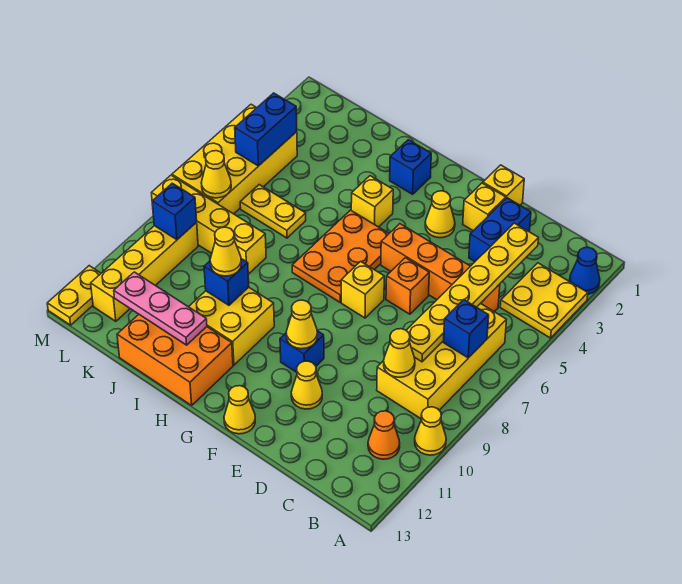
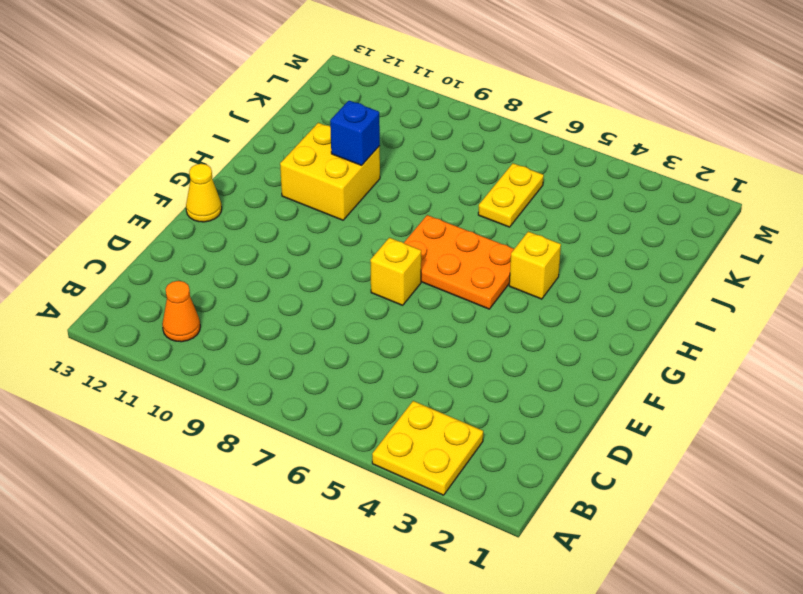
none -> blue cone A2 level 1
none -> yellow cone A10 level 1
none -> yellow brick B6:C9 level 1
none -> orange brick C5:F5 level 1

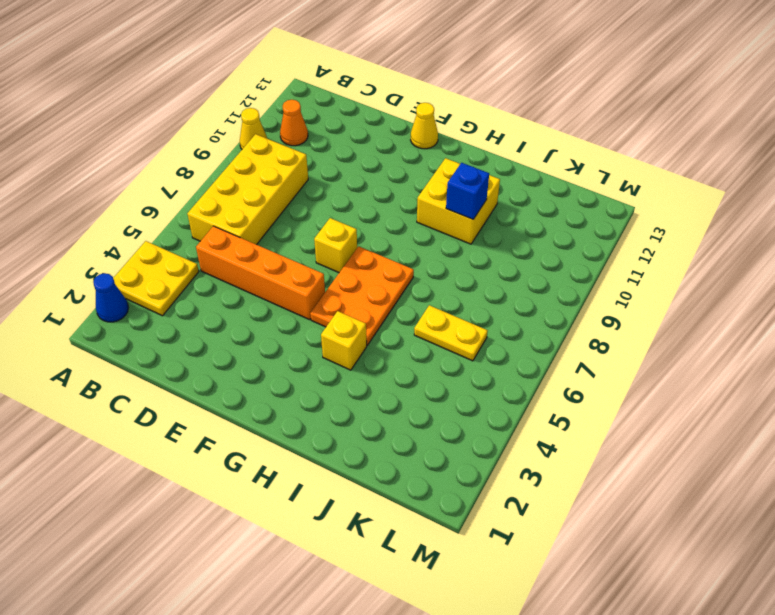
none -> blue brick D2:D3 level 1
none -> yellow brick E1 level 1
none -> yellow brick E2 level 1
none -> orange brick E6 level 1

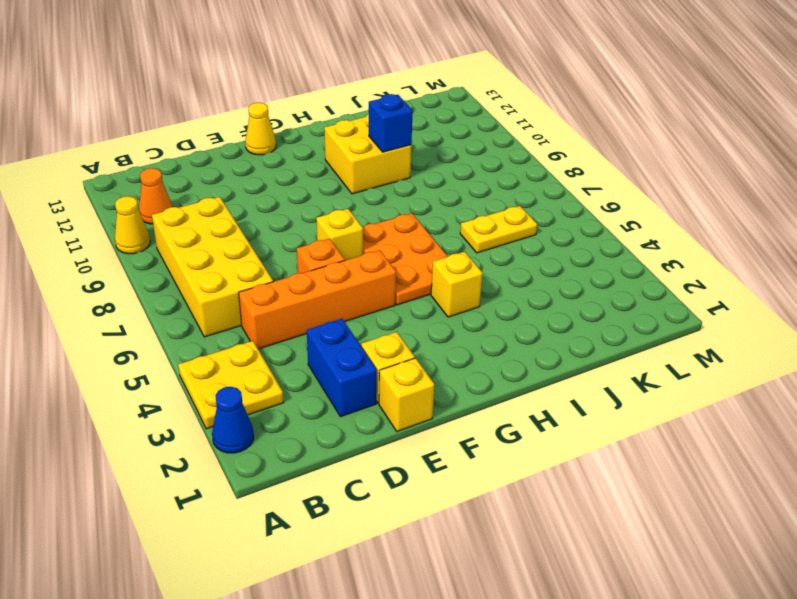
none -> yellow cone E11 level 1
none -> yellow cone F3 level 1
none -> blue brick F10 level 1
none -> blue brick H2 level 1

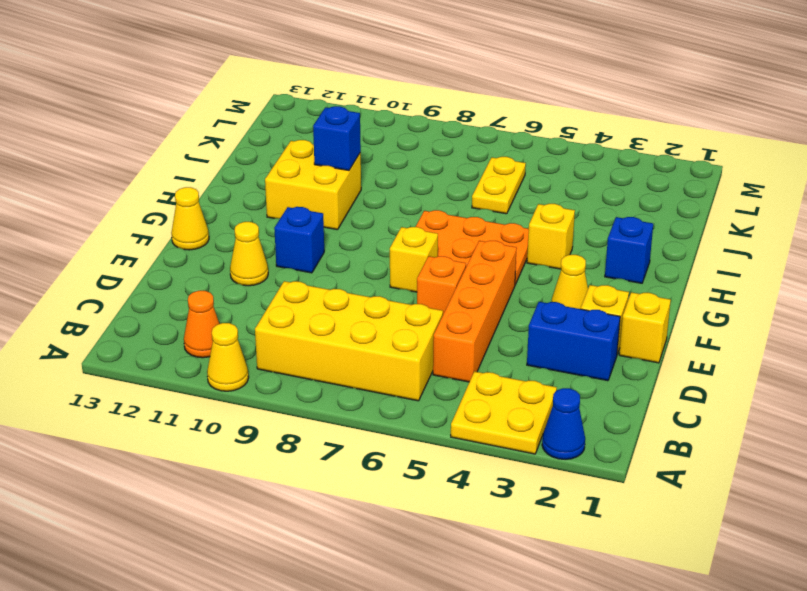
none -> orange brick H12:J13 level 1
none -> yellow brick J8:M8 level 1
none -> yellow brick L4:M7 level 1
none -> yellow brick L9:L12 level 1

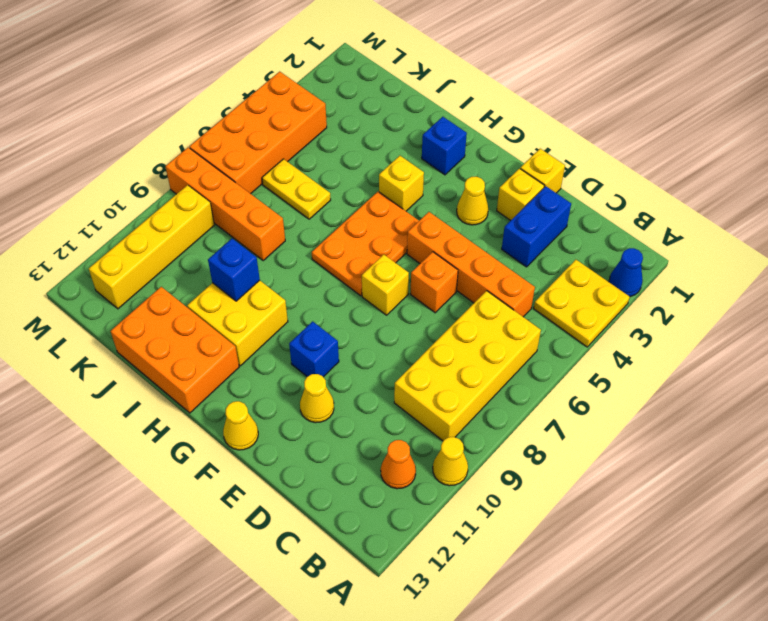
orange brick J8:M8 level 1 -> yellow brick J8:M8 level 1
orange brick L4:M7 level 1 -> yellow brick L4:M7 level 1
none -> yellow plate M12:M13 level 1
none -> blue brick B7 level 2
none -> yellow plate C3:C8 level 2
none -> yellow cone C9 level 2

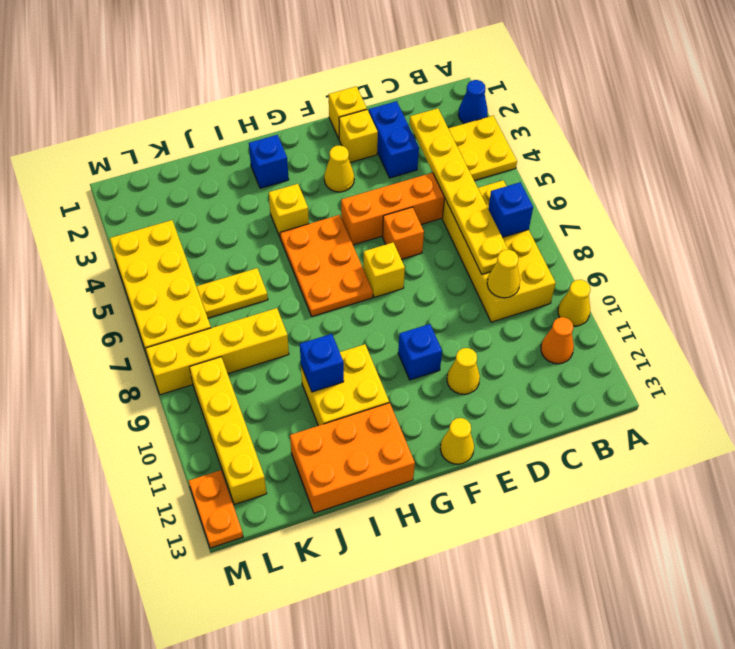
orange plate M12:M13 level 1 -> yellow plate M12:M13 level 1
none -> yellow cone F10 level 2
none -> pink plate I12:K12 level 2
none -> blue brick L4:L5 level 2
none -> yellow cone L7 level 2

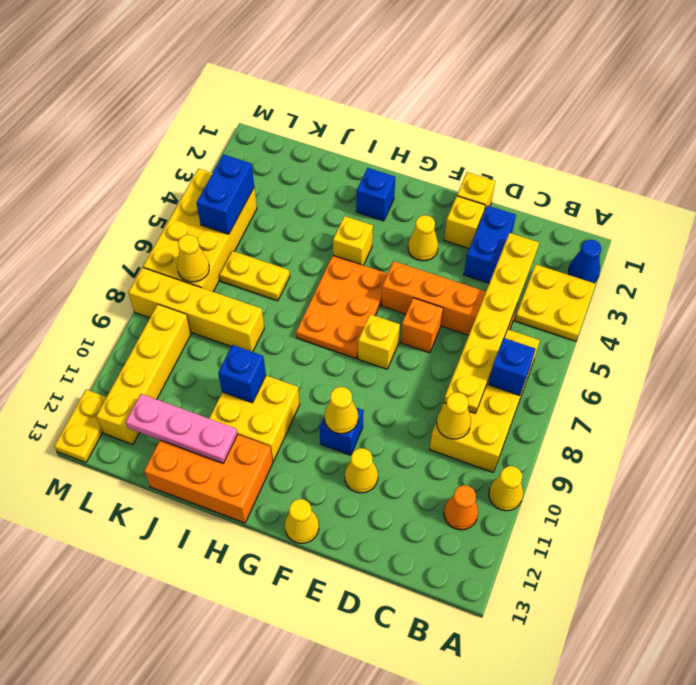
none -> blue brick L9 level 2
none -> yellow cone I10 level 3

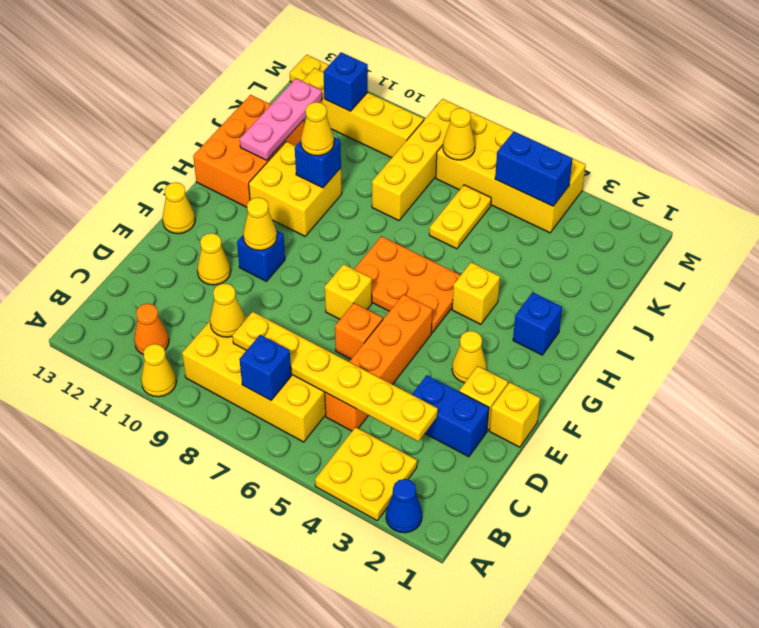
blue brick L11 level 2 -> blue brick L9 level 2

